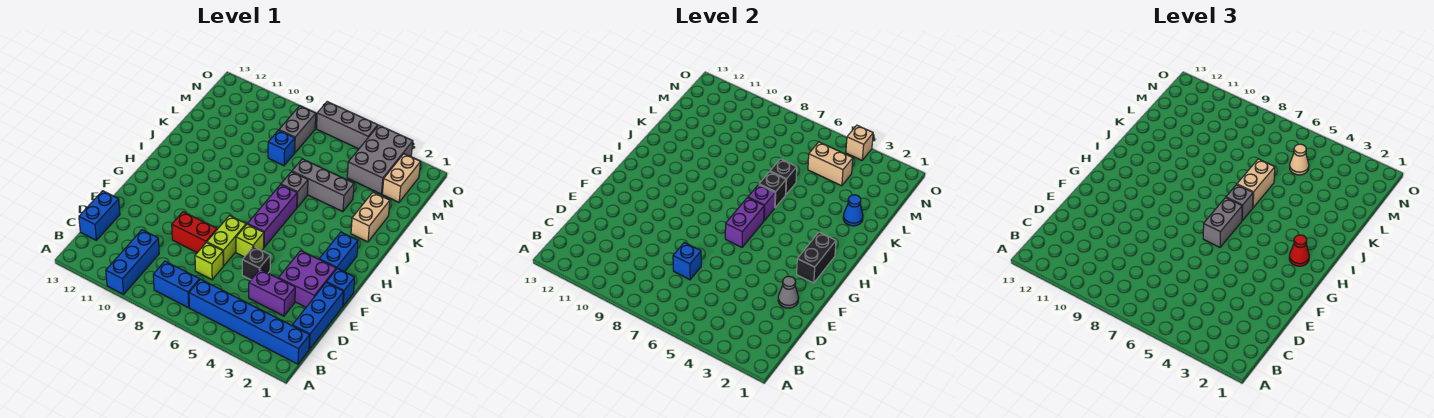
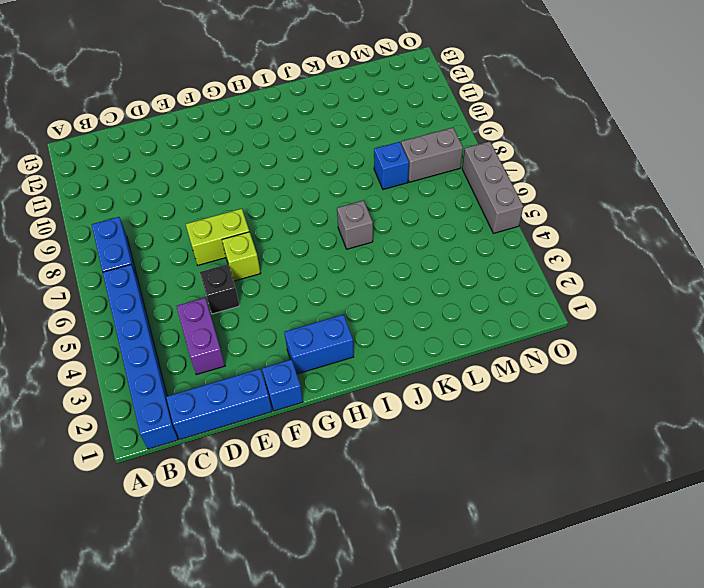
none -> blue brick A10:C10 level 1
none -> blue brick C13:D13 level 1
none -> lime brick D7 level 1
none -> purple brick E2:F3 level 1

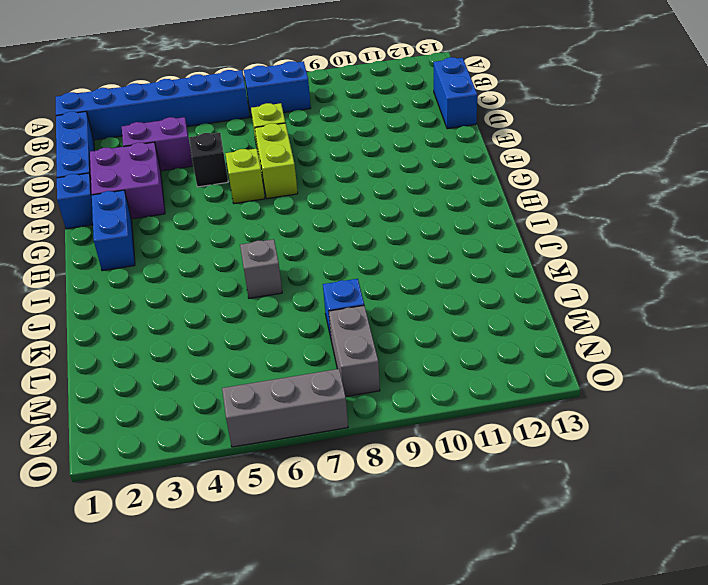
none -> blue brick A10:C10 level 1
none -> red brick E8:E9 level 1
none -> purple brick G6:I6 level 1
none -> tan brick J2:K2 level 1

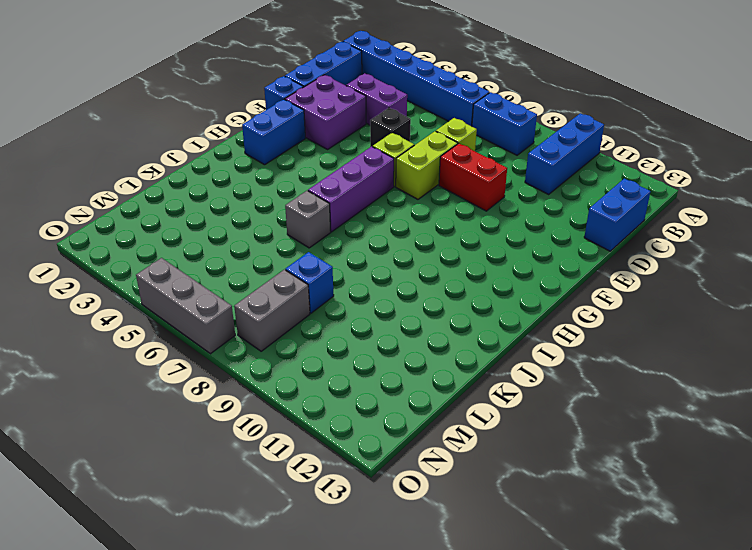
none -> tan brick J2:K2 level 1
none -> grey brick K4:K6 level 1
none -> tan brick M2:N2 level 1
none -> grey brick M3:O4 level 1

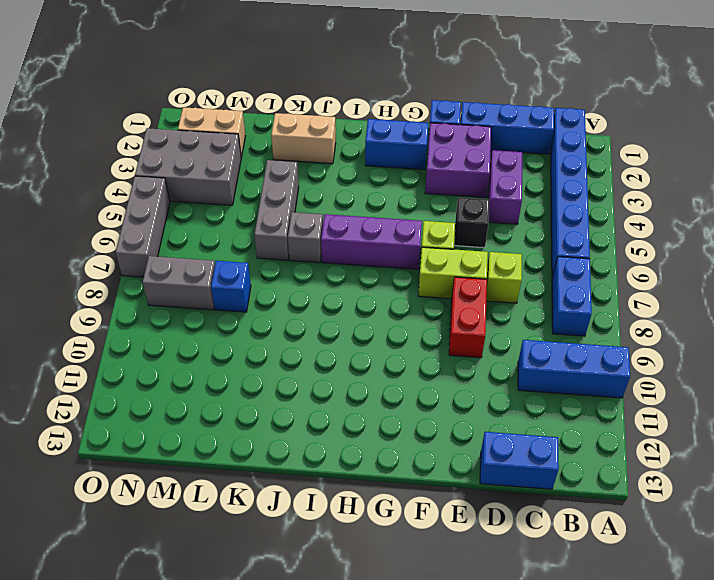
none -> blue brick D7 level 2
none -> grey cone E2 level 2
none -> black brick G2:H2 level 2
none -> purple brick G6:H6 level 2

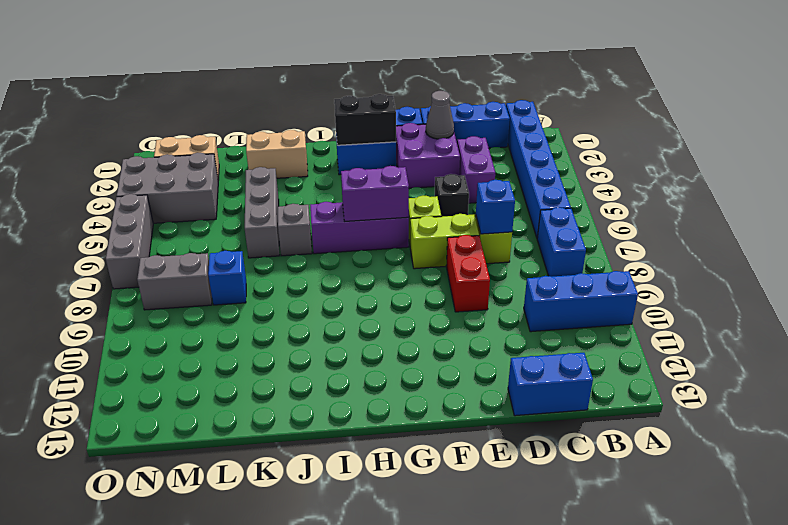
none -> purple brick I6 level 2
none -> black brick J6 level 2
none -> blue cone K2 level 2
none -> black brick K6 level 2

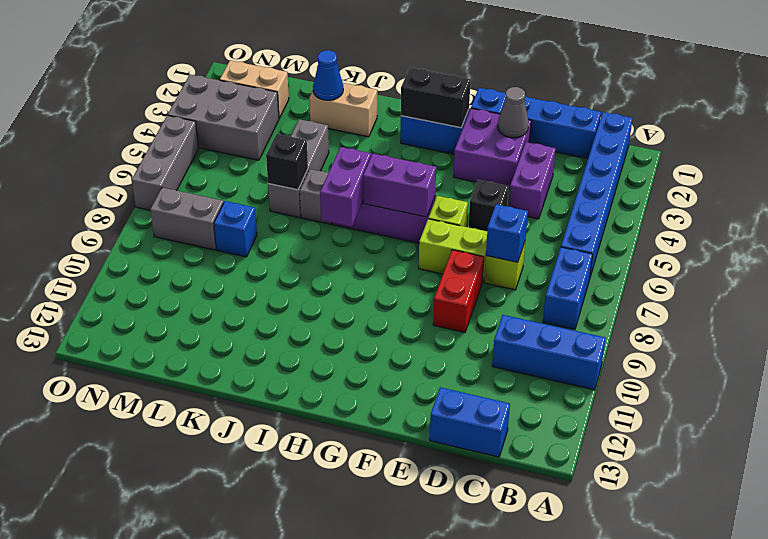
purple brick I6:I7 level 2 -> purple brick I6 level 2
none -> black brick J6 level 2
none -> tan brick M4:M5 level 2
none -> tan brick O4 level 2
none -> grey brick G6:H6 level 3

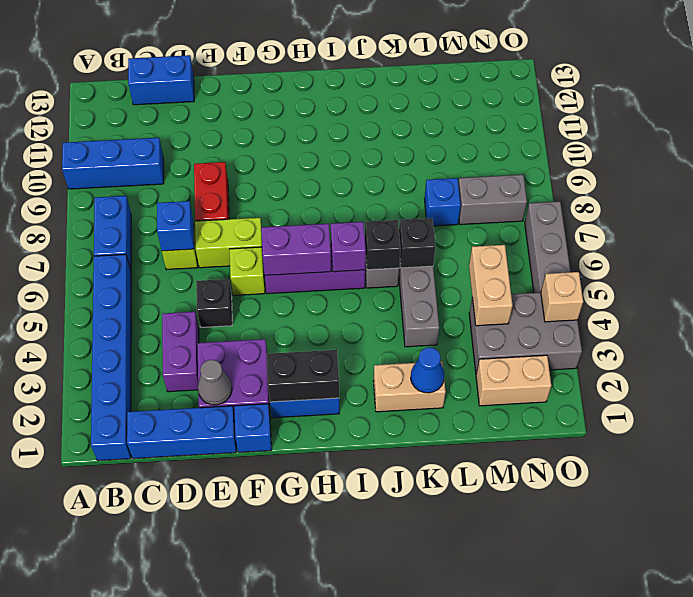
none -> grey brick G6:H6 level 3
none -> red cone H2 level 3
none -> grey brick I6 level 3
none -> tan brick J6:K6 level 3

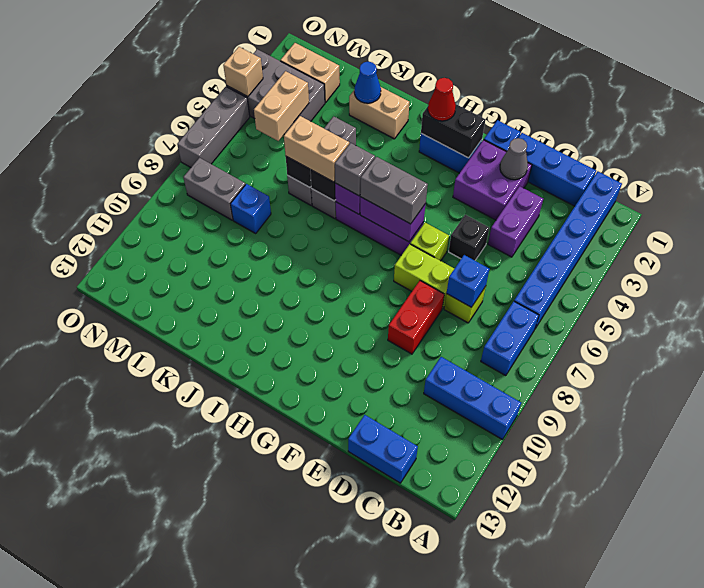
none -> tan cone M5 level 3

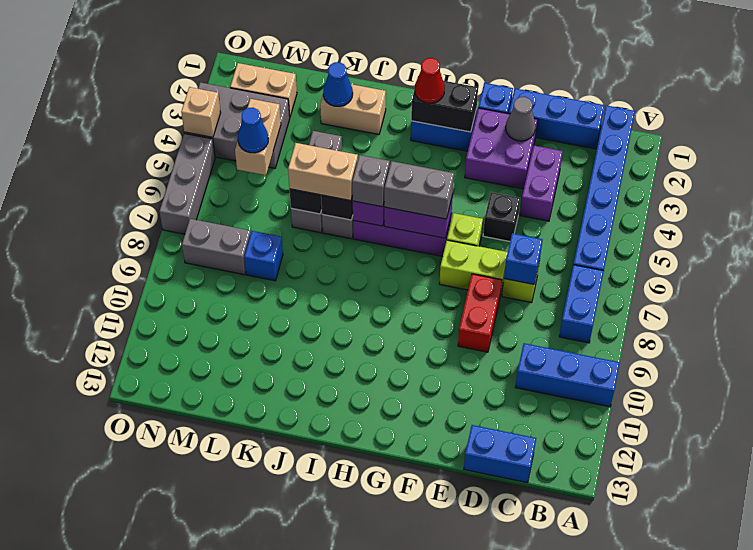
blue cone M5 level 3 -> tan cone M5 level 3

